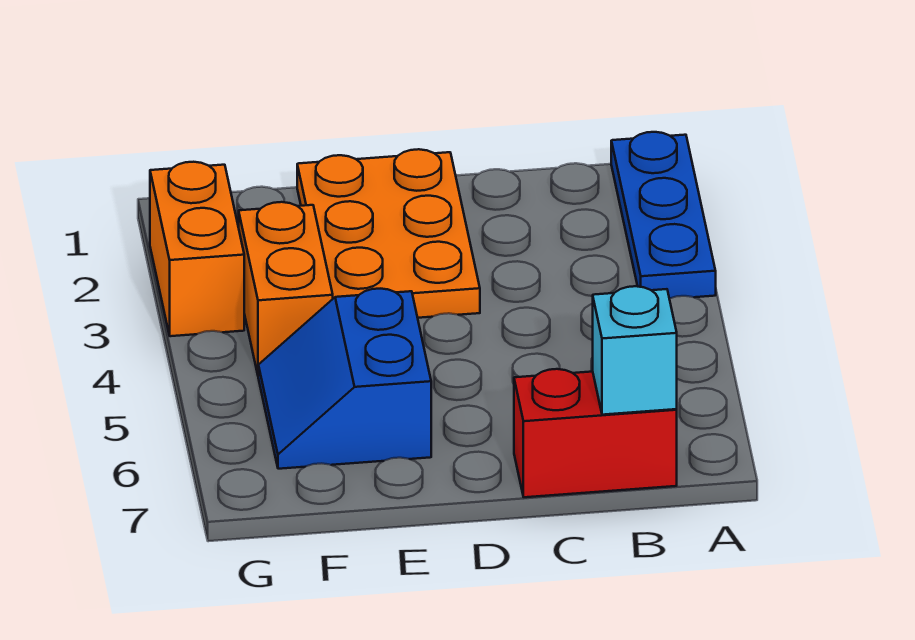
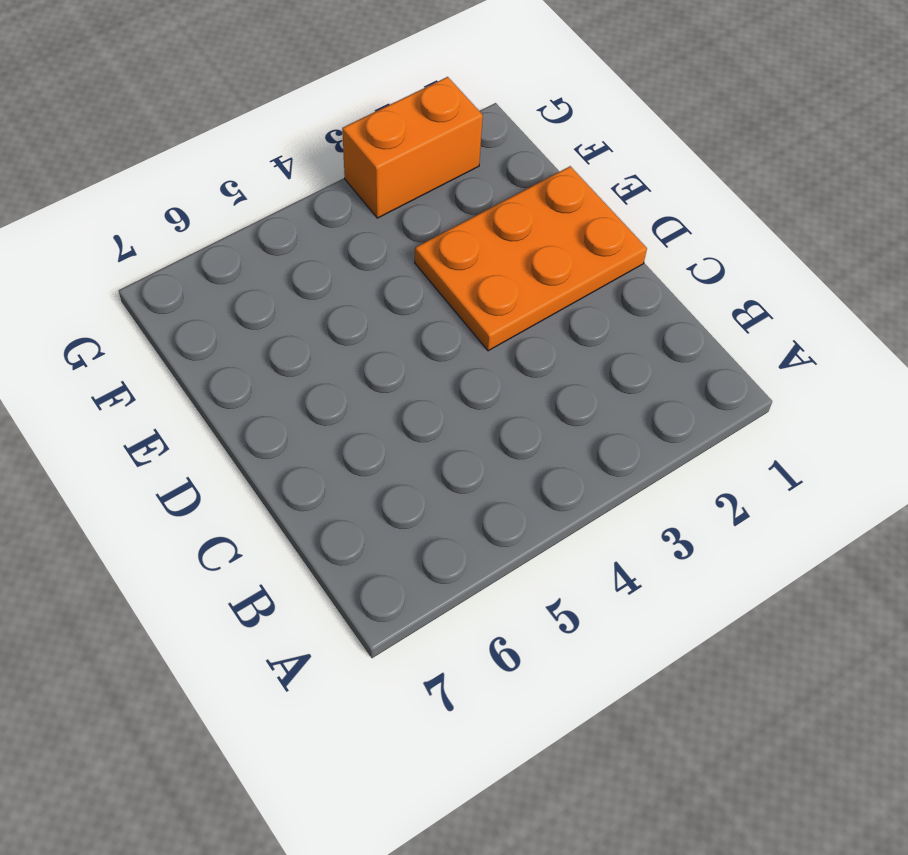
none -> blue plate A1:A3 level 1
none -> red brick B7:C7 level 1

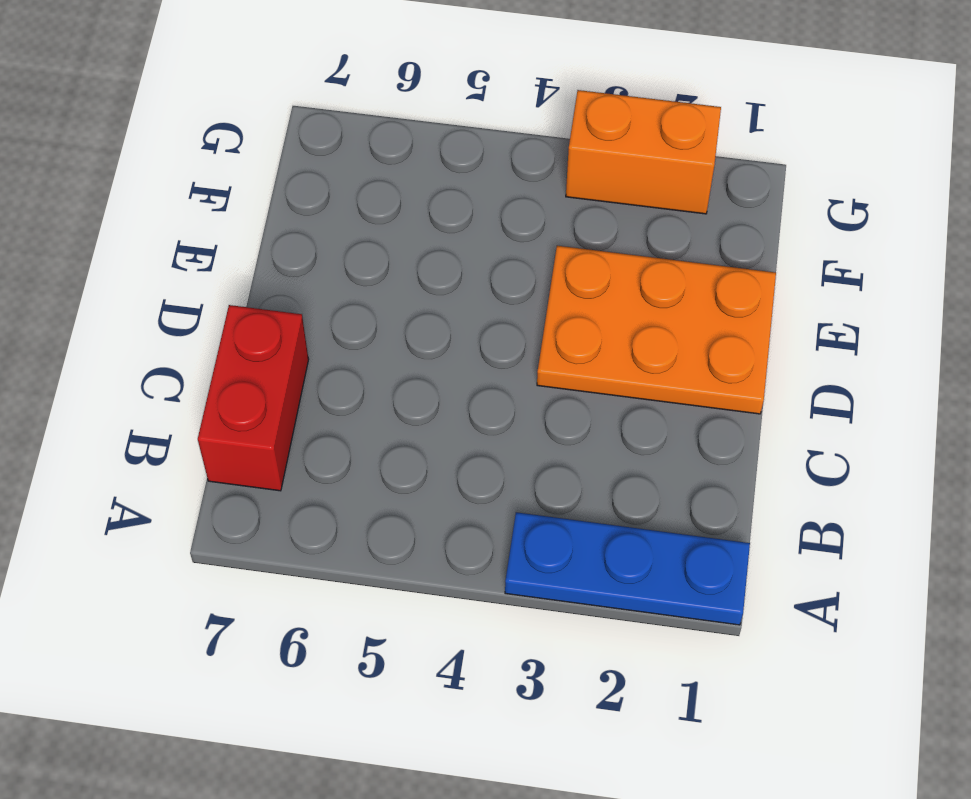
none -> blue slope E5:F6 level 1 top E
none -> orange brick F3:F4 level 1

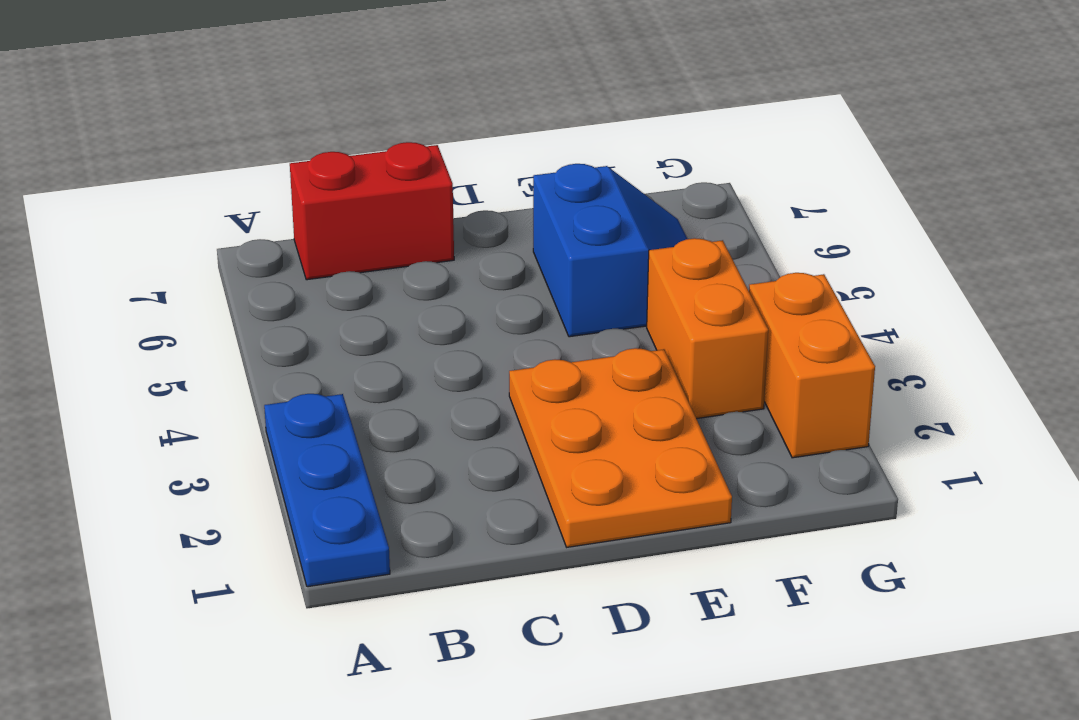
none -> cyan brick B7 level 2

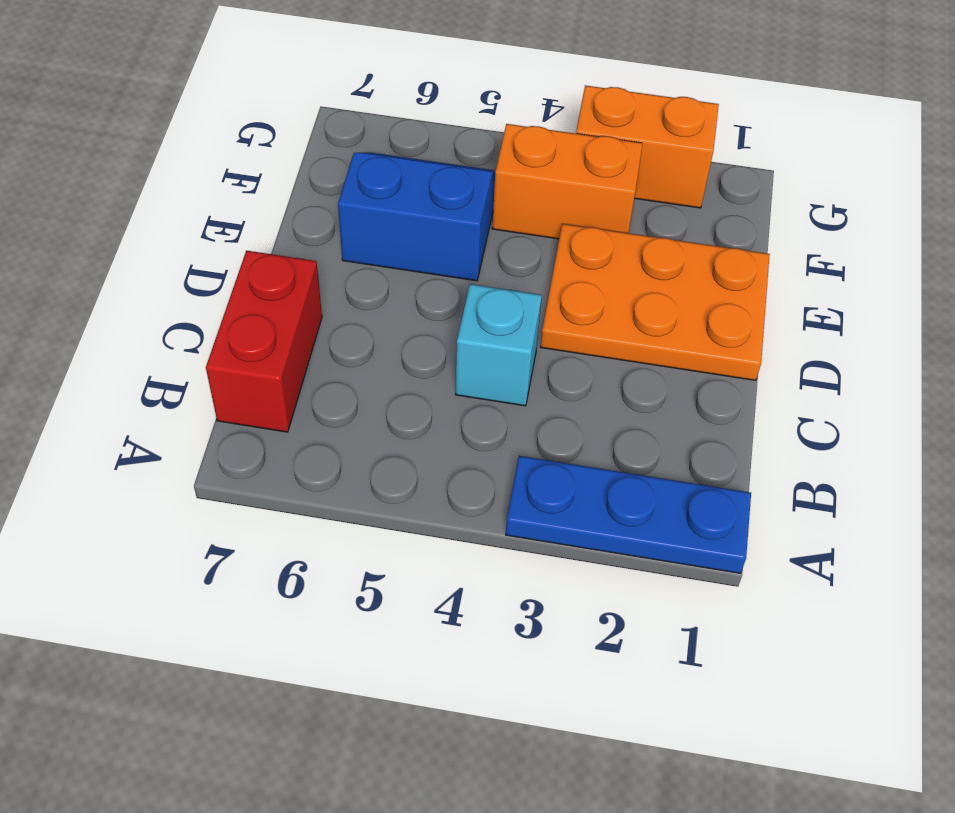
cyan brick C4 level 1 -> cyan brick B7 level 2

